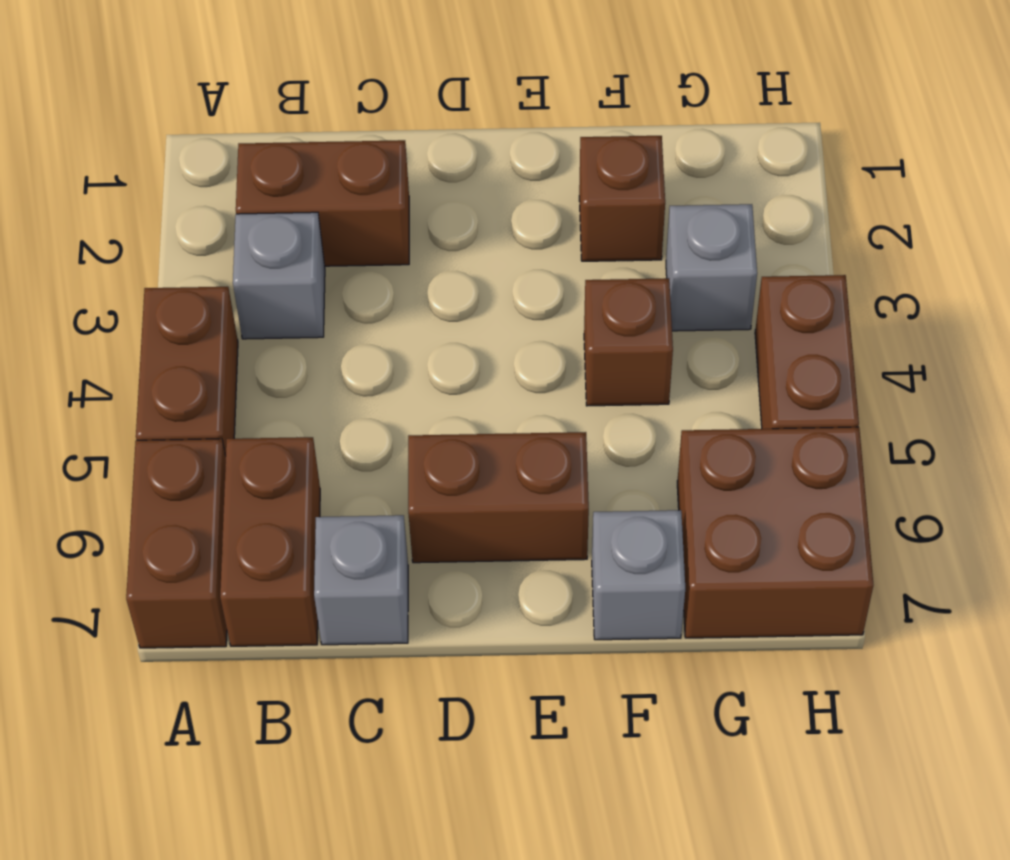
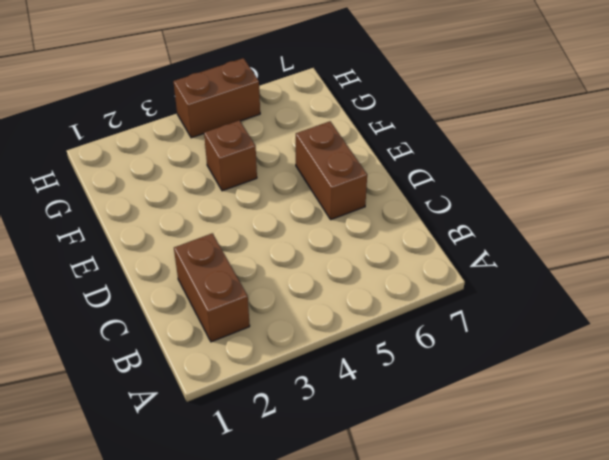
none -> brown brick A4:A5 level 1
none -> brown brick A6:A7 level 1
none -> grey brick B3 level 1

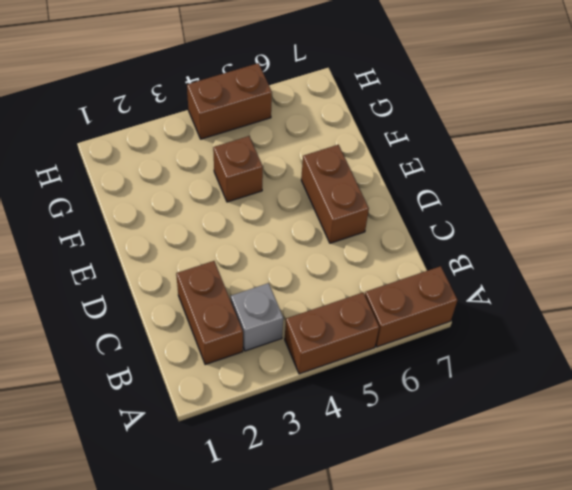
none -> brown brick B6:B7 level 1
none -> grey brick C7 level 1
none -> brown brick F2 level 1

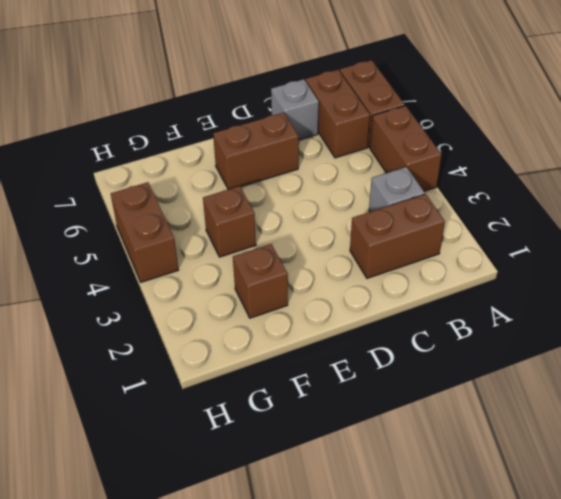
none -> grey brick F7 level 1
none -> grey brick G3 level 1
none -> brown brick G6:H7 level 1

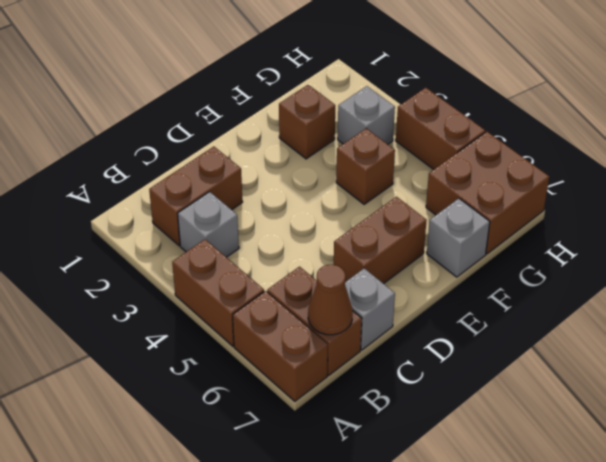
brown cone B7 level 2 -> none

